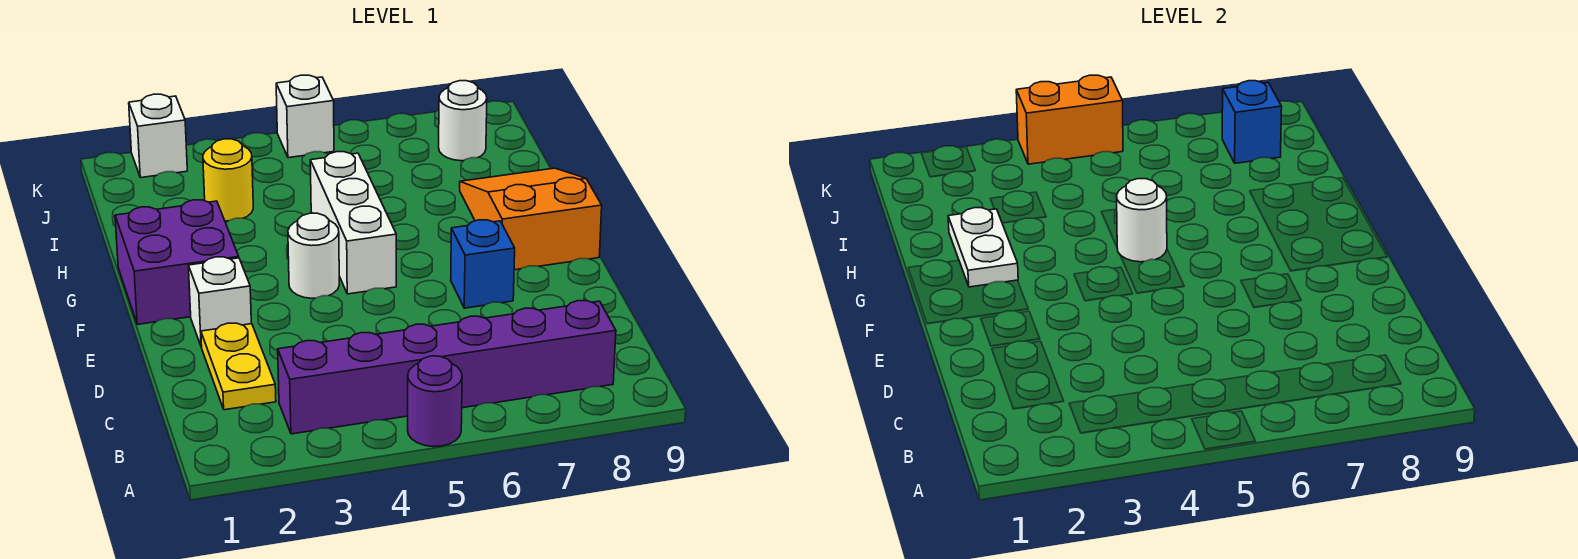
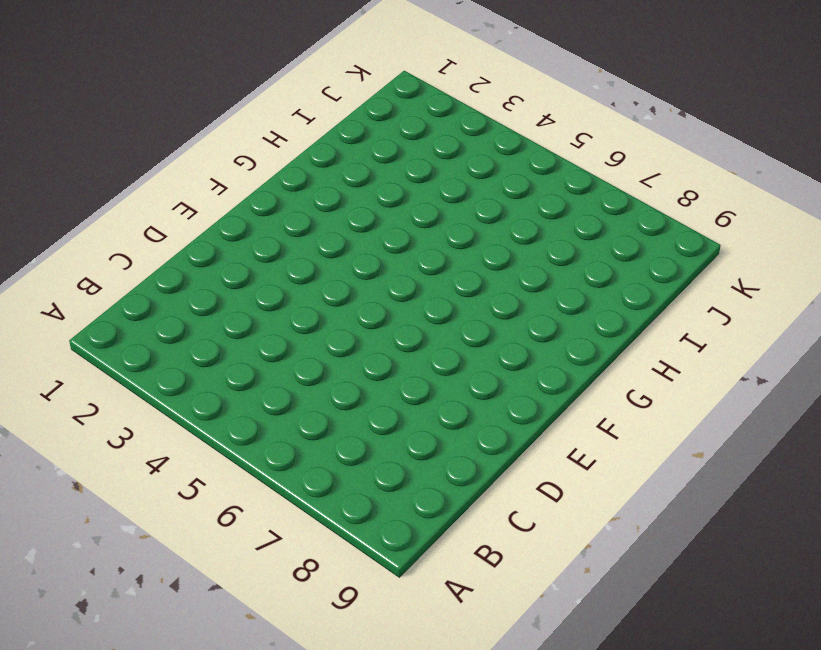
none -> purple round brick A5 level 1
none -> purple brick B3:B8 level 1
none -> yellow plate C2:D2 level 1

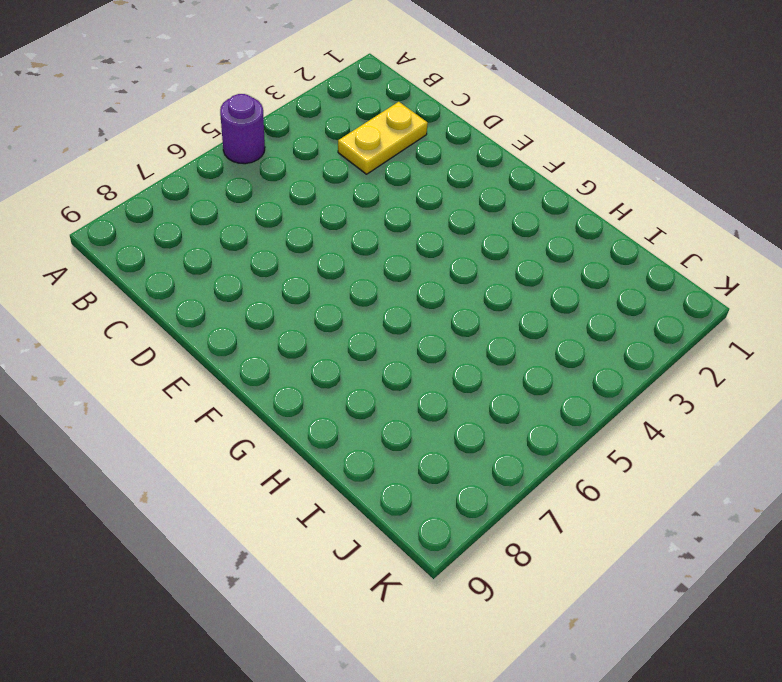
yellow plate C2:C3 level 1 -> yellow plate C2:D2 level 1
none -> purple brick B3:B8 level 1
none -> white brick E2 level 1
none -> blue brick E7 level 1

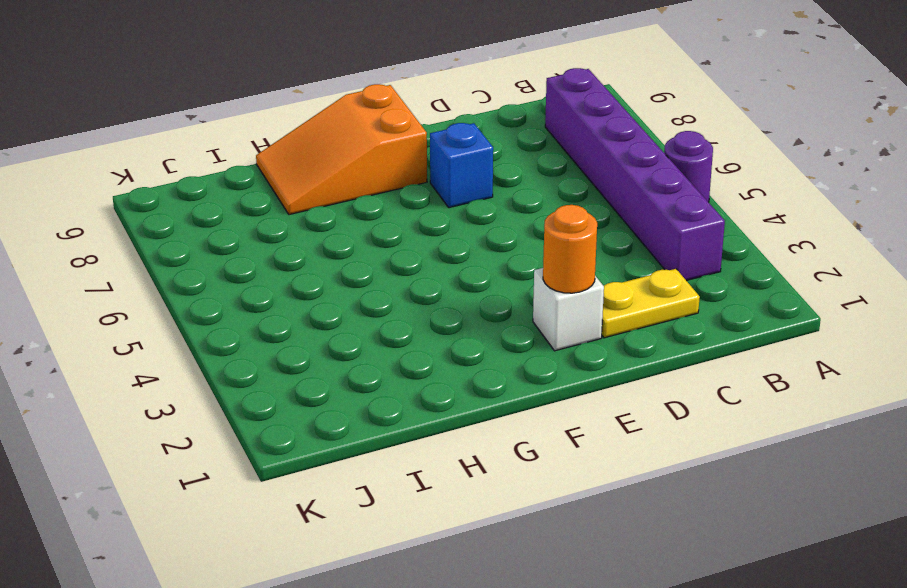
orange round brick E2 level 2 -> none
none -> purple brick F1:G2 level 1
none -> white round brick F4 level 1
none -> white brick F5:H5 level 1

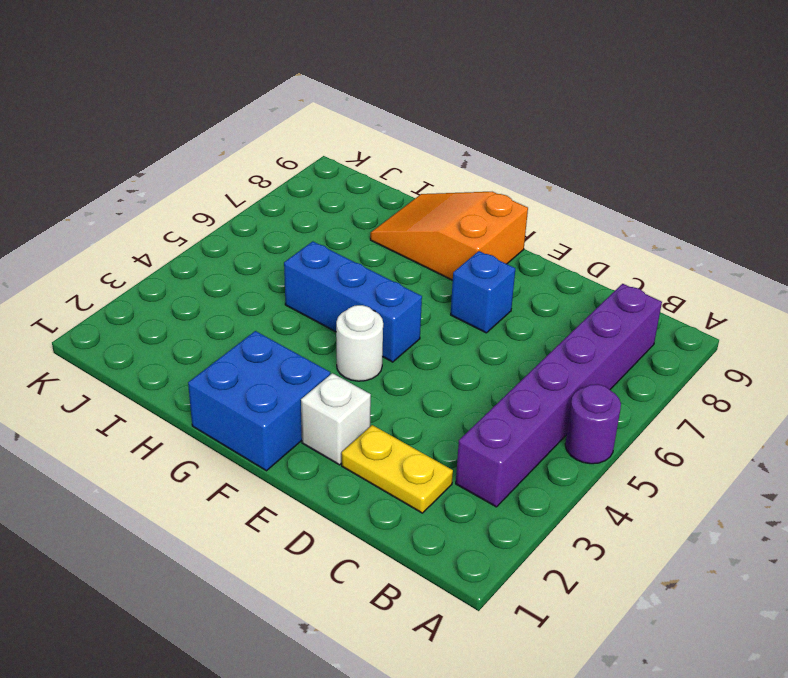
blue brick F1:G2 level 1 -> purple brick F1:G2 level 1
blue brick F5:H5 level 1 -> white brick F5:H5 level 1
none -> yellow round brick I3 level 1
none -> white round brick J8 level 1
none -> white brick K2 level 1

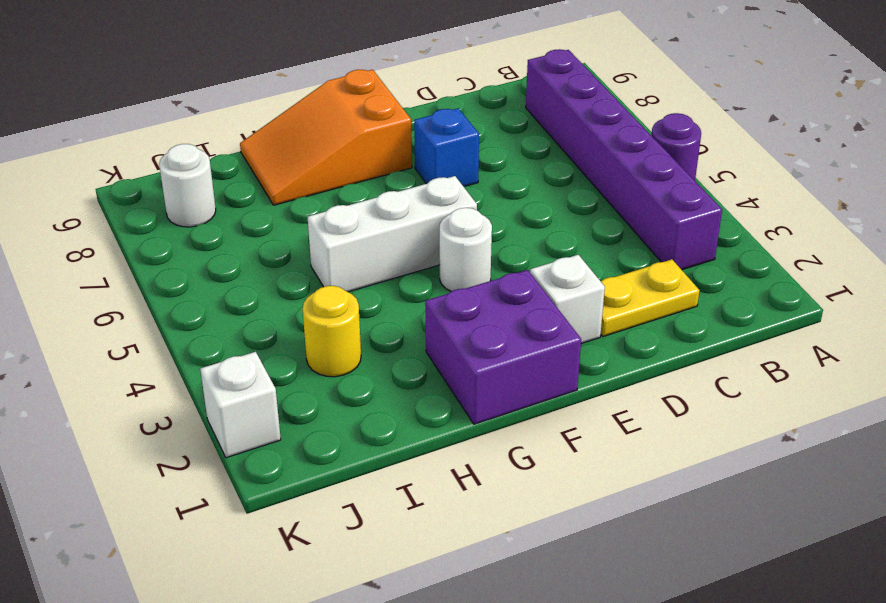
none -> white brick K5 level 1
none -> white plate G2:H2 level 2
none -> white round brick G5 level 2

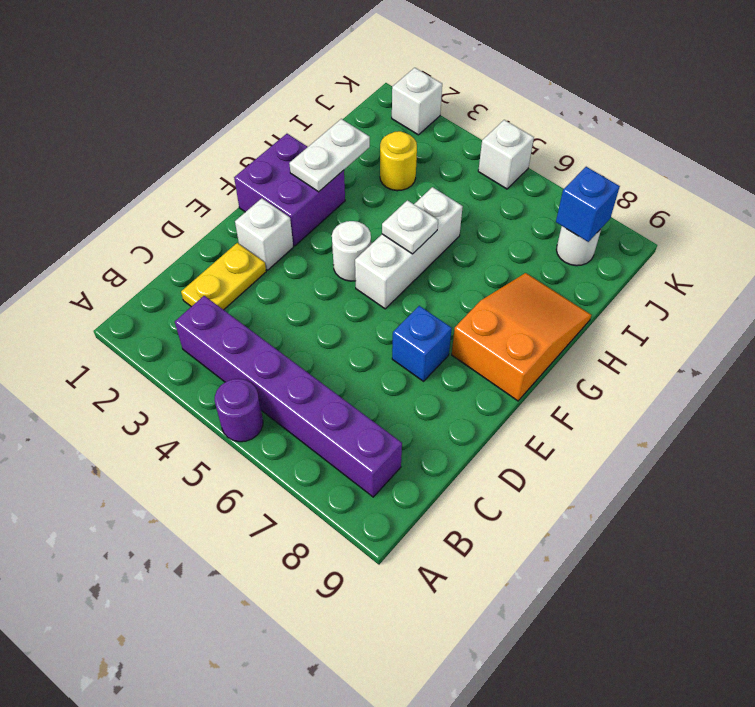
white plate G5 level 2 -> white round brick G5 level 2
none -> orange brick K4:K5 level 2

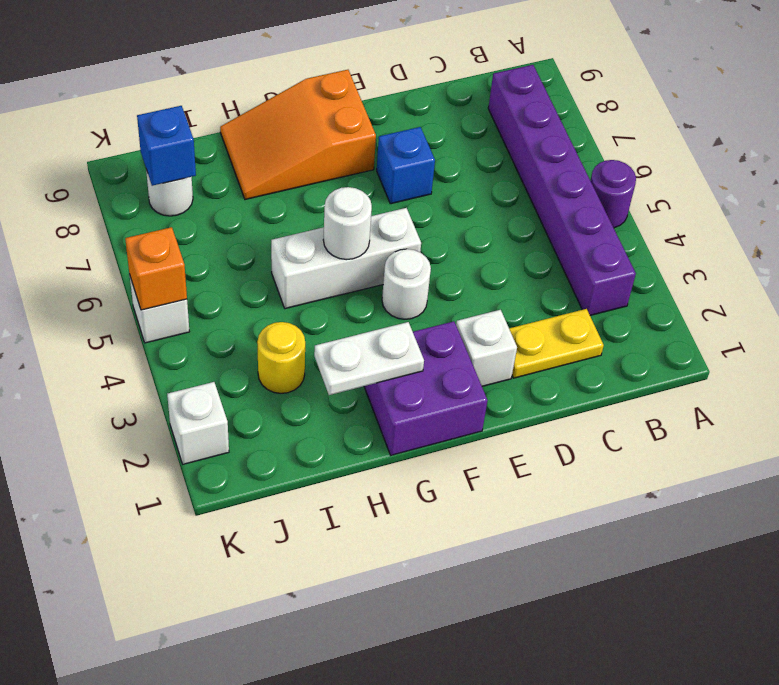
orange brick K5 level 2 -> orange brick K4:K5 level 2

